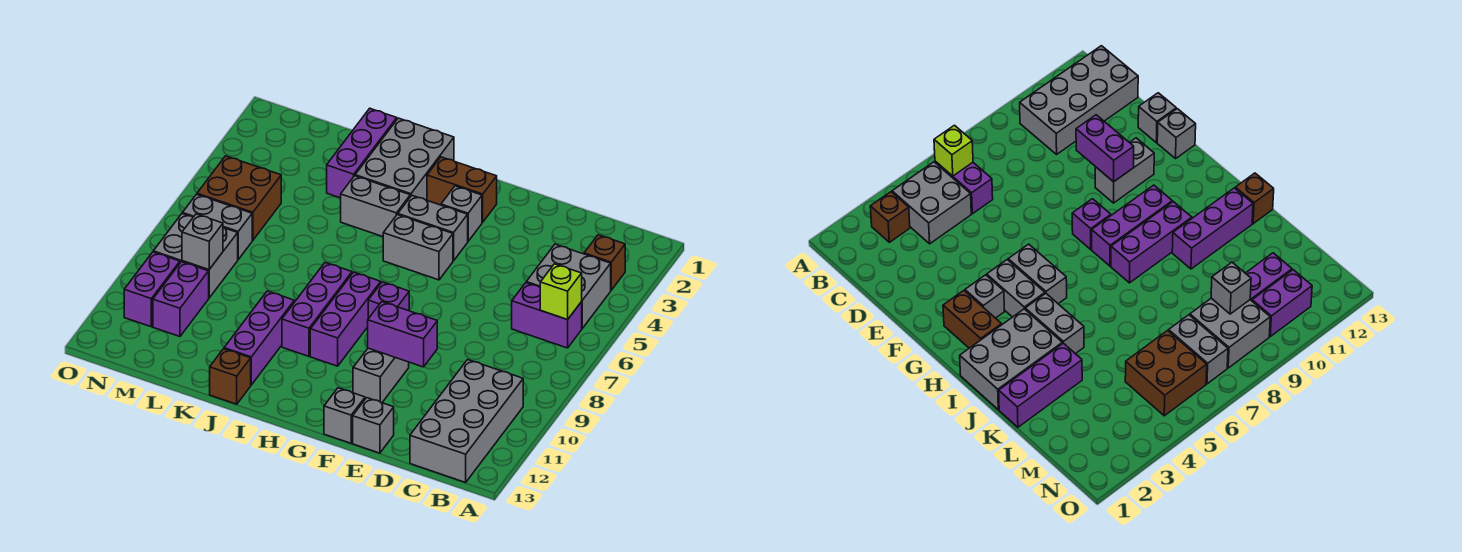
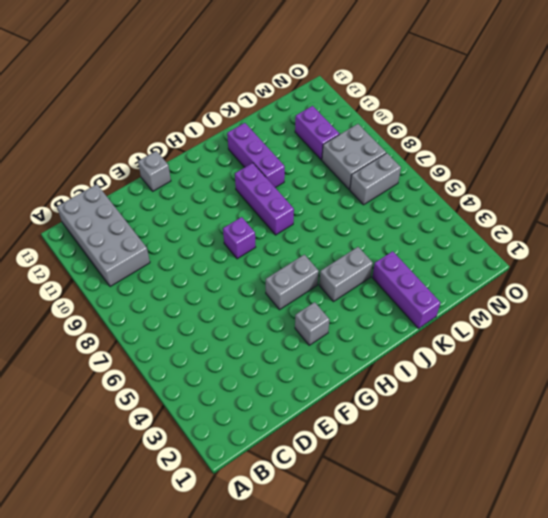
none -> brown brick B3 level 1
none -> grey brick B4:C5 level 1
none -> purple brick B6:C6 level 1

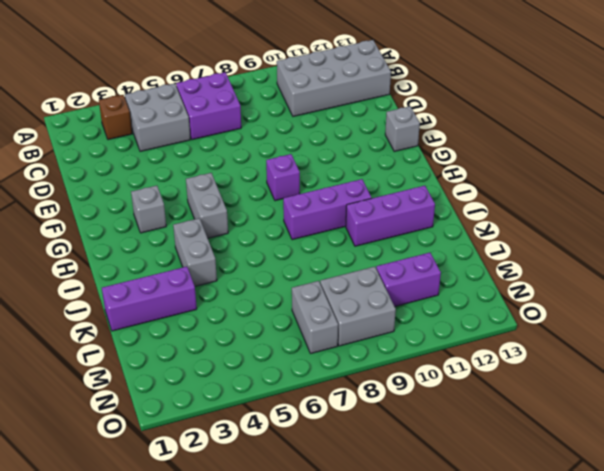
purple brick B6:C7 level 1 -> purple brick B6:C6 level 1
none -> grey brick E13 level 1
none -> grey brick F10:F11 level 1
none -> brown brick G2:H2 level 1

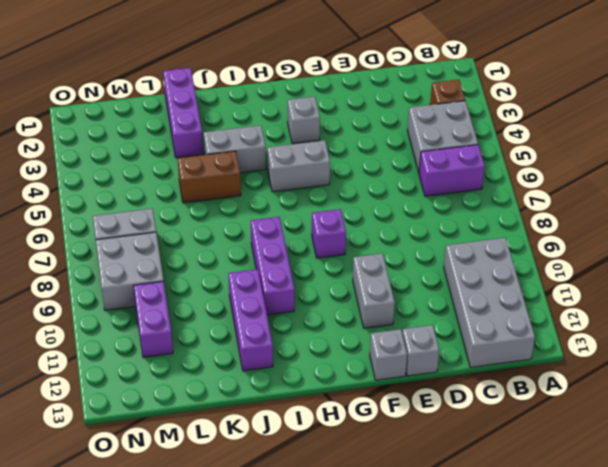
brown brick J5:K5 level 1 -> brown brick G2:H2 level 1
none -> grey brick G4:H4 level 1
none -> purple brick H8:H10 level 1
none -> grey brick I1:J3 level 1

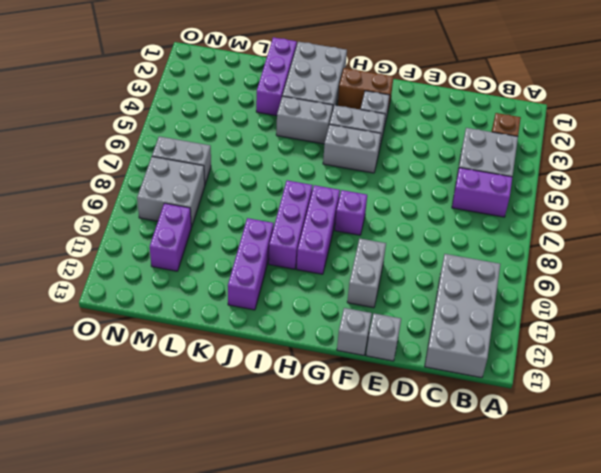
none -> brown brick J13 level 1
none -> brown brick M5:N6 level 1
none -> purple brick N10:N11 level 1

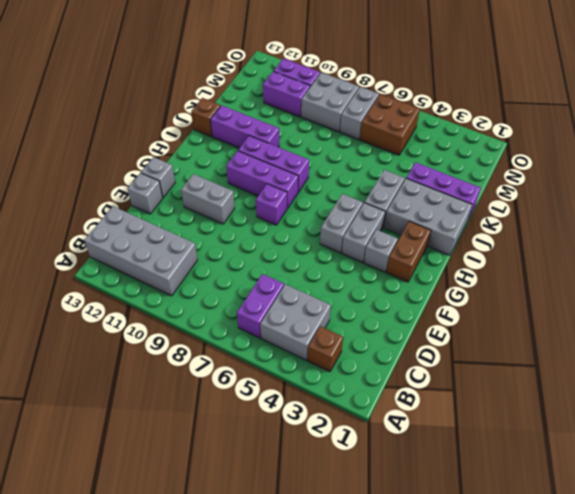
none -> lime brick B6 level 2
none -> purple brick E10:F10 level 2
none -> grey brick M9 level 2

